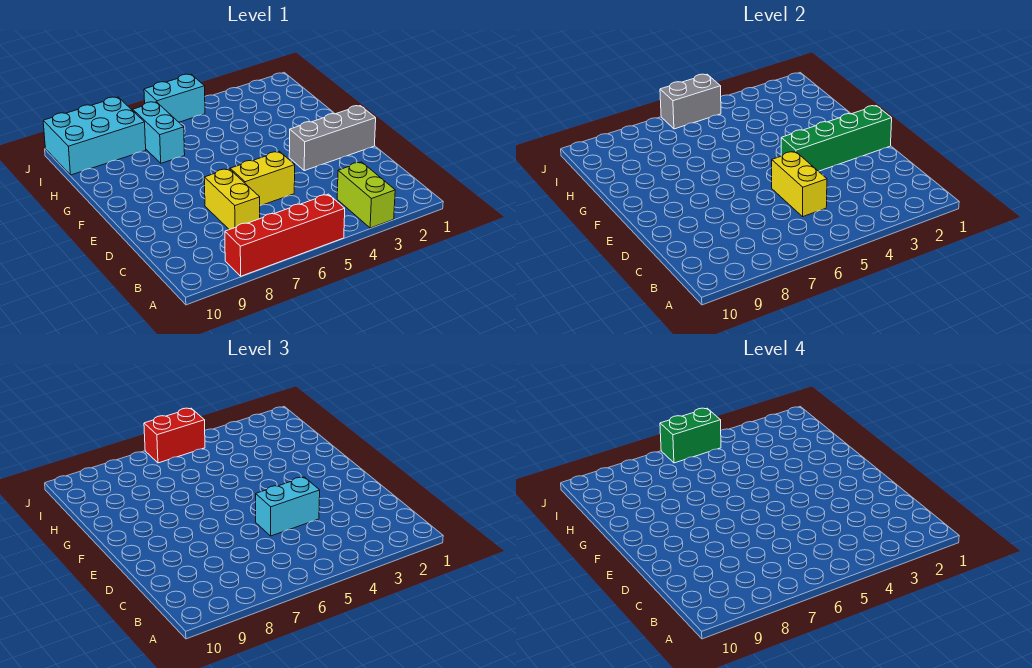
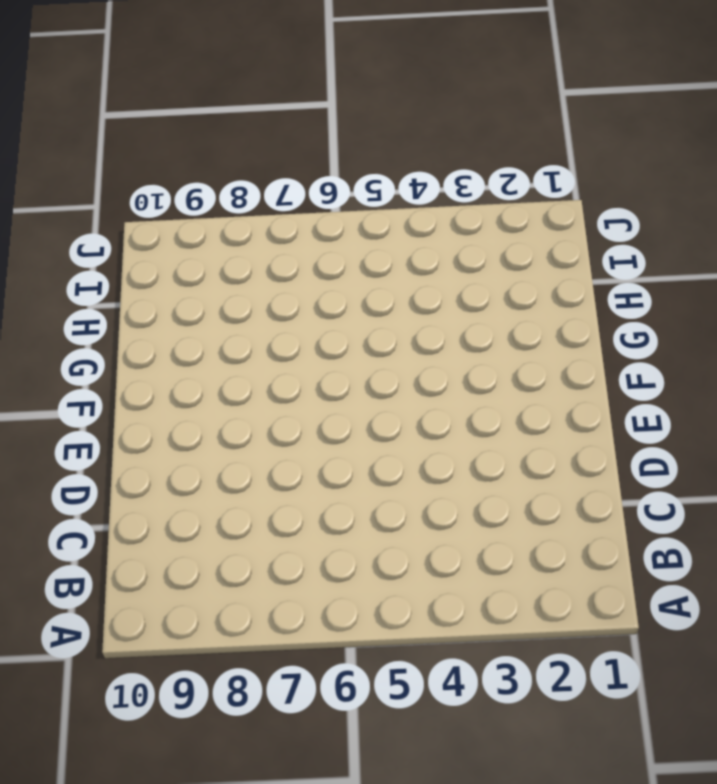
none -> lime brick A3:B3 level 1
none -> red brick A5:A8 level 1
none -> yellow brick C7:D7 level 1

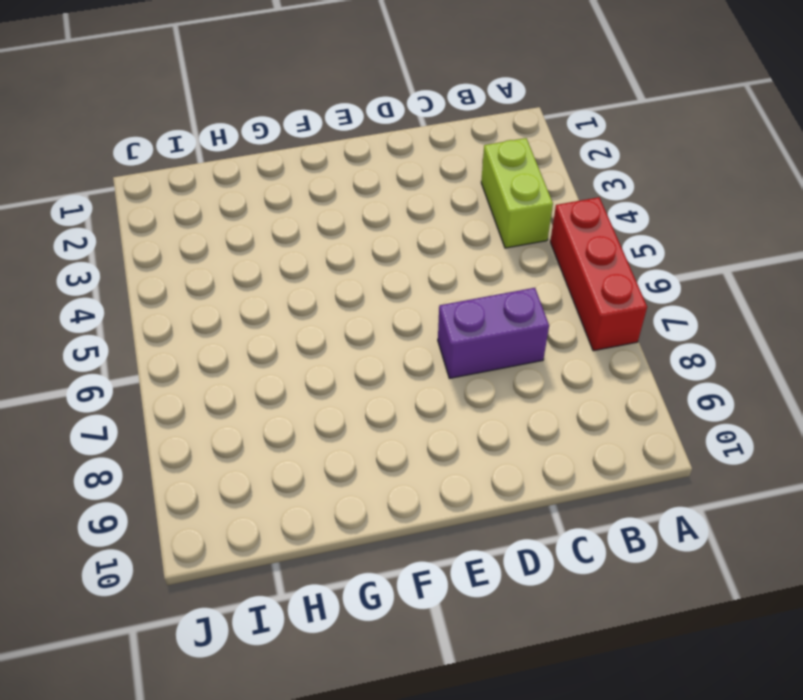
red brick A5:A7 level 1 -> red brick A5:A8 level 1
lime brick B3:B4 level 1 -> lime brick A3:B3 level 1
purple brick C7:D7 level 1 -> yellow brick C7:D7 level 1
none -> yellow brick D5:D6 level 1
none -> grey brick E1:E3 level 1
none -> cyan brick H7:I7 level 1

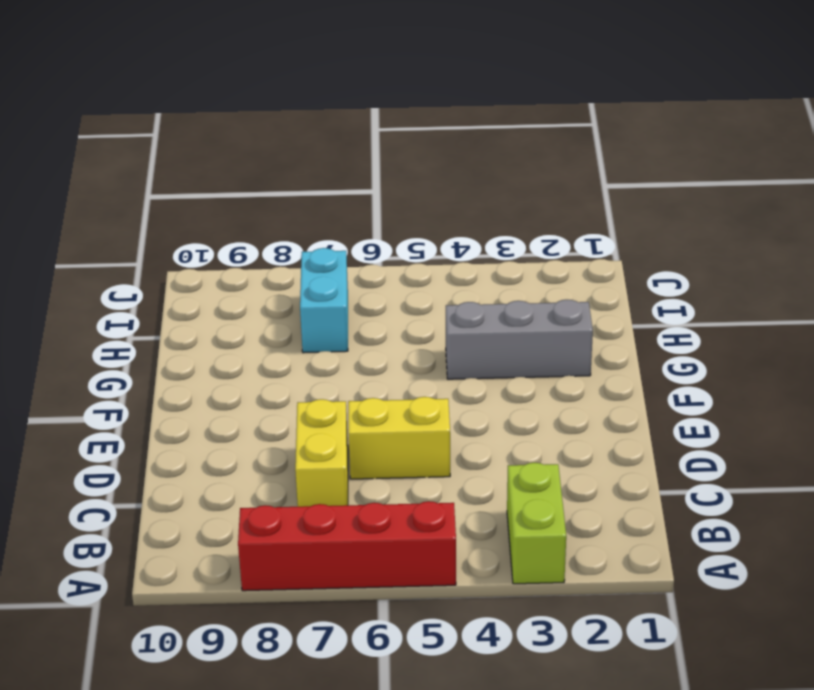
grey brick G2:G4 level 1 -> grey brick E1:E3 level 1
none -> cyan brick I8:J10 level 1
none -> cyan brick J5:J6 level 1
none -> yellow brick C5:D5 level 2

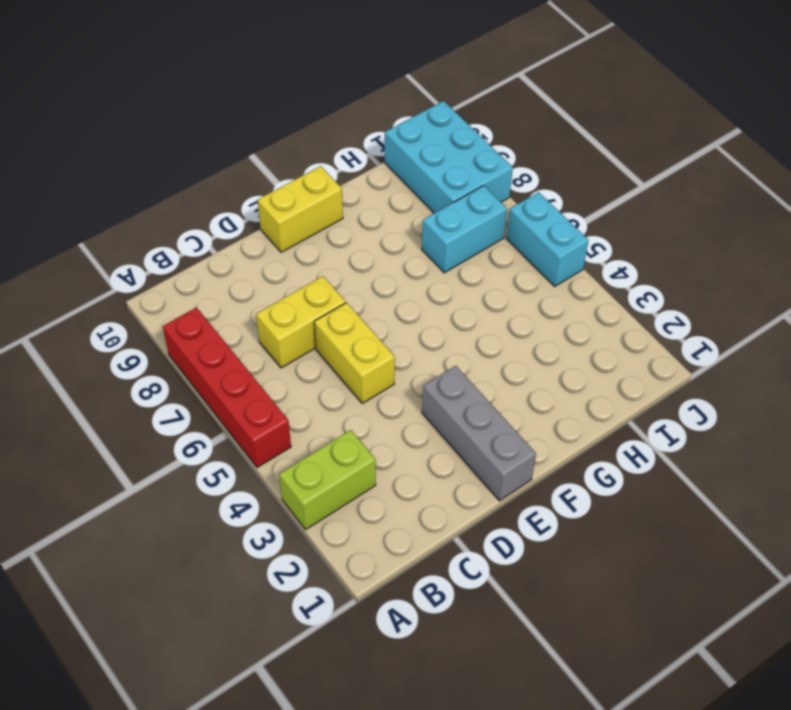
yellow brick E10:F10 level 1 -> yellow brick C5:D5 level 2
none -> green brick E1:E4 level 2
none -> grey brick J5:J6 level 2
none -> cyan brick D4:D5 level 3

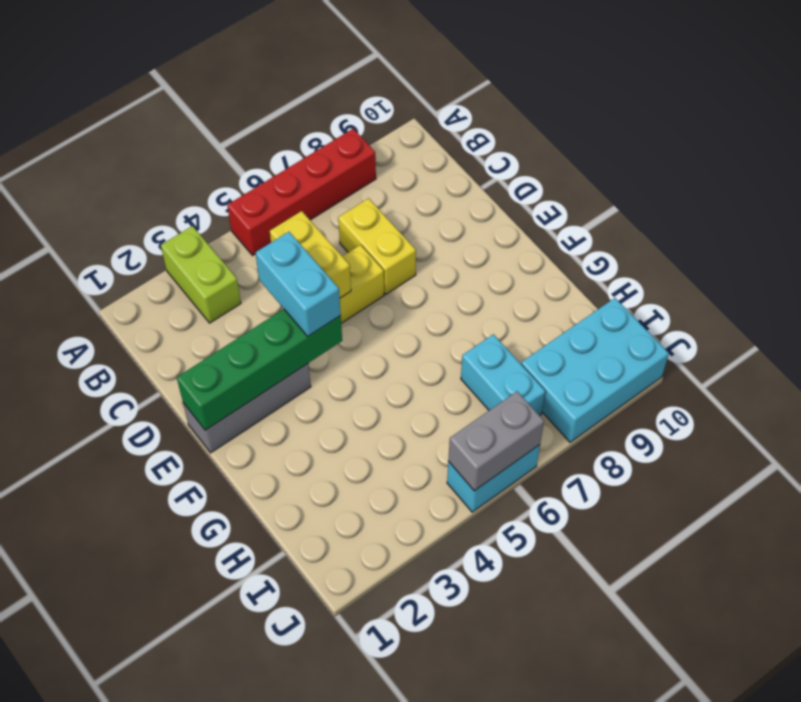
cyan brick D4:E4 level 3 -> cyan brick D4:D5 level 3
none -> red brick J5:J6 level 3
none -> green brick J5:J6 level 4

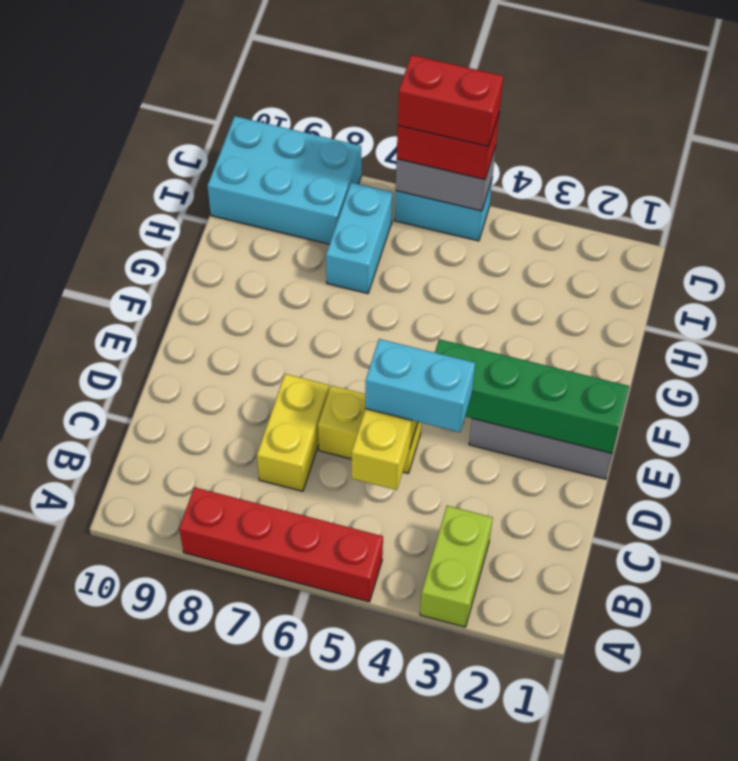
red brick J5:J6 level 4 -> green brick J5:J6 level 4

